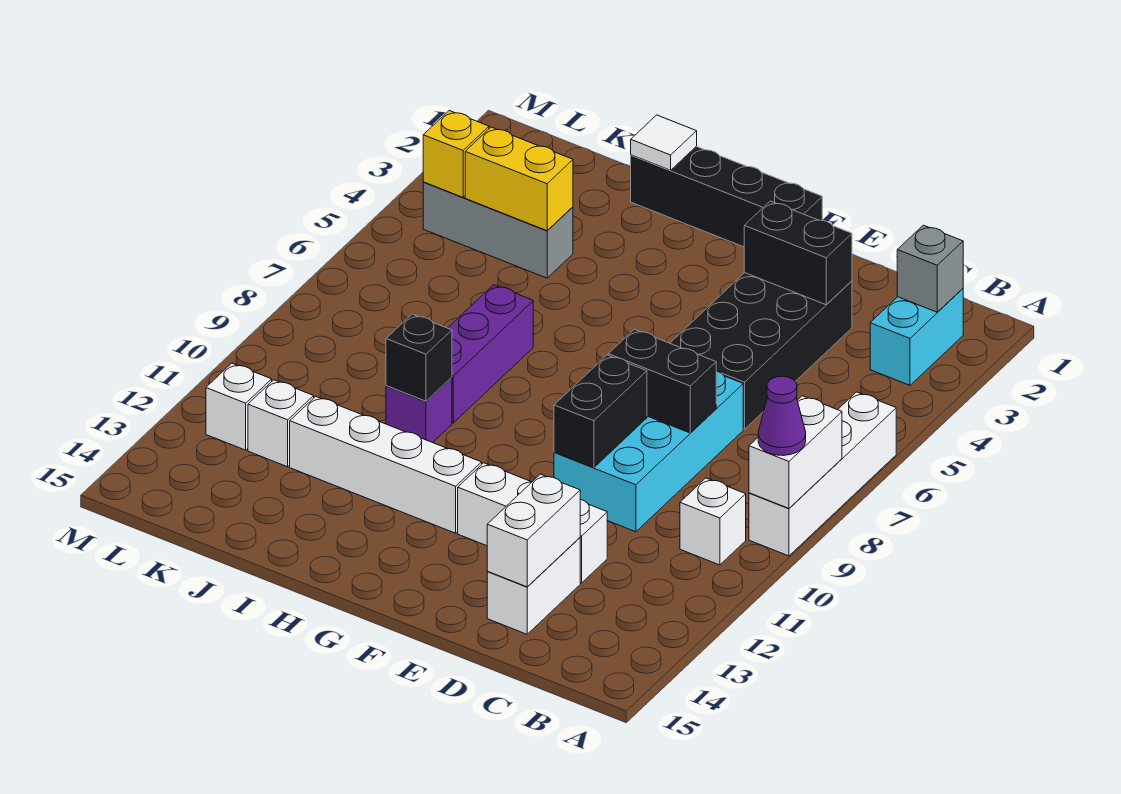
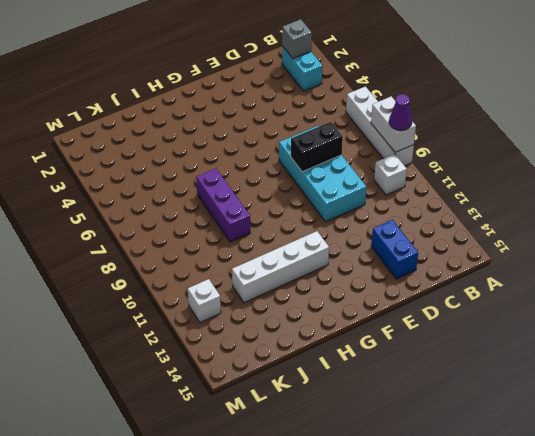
blue brick D13:D14 level 1 -> white brick D13:D14 level 1
none -> black brick D3:E6 level 1
none -> white brick D12:F12 level 1
none -> black brick F1:I1 level 1

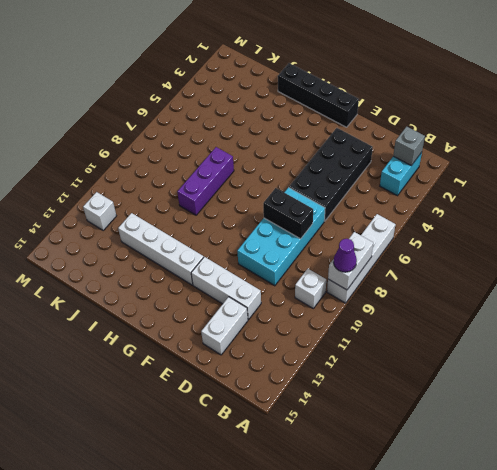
none -> purple brick I10 level 1
none -> grey brick J4:L4 level 1
none -> white brick K12 level 1

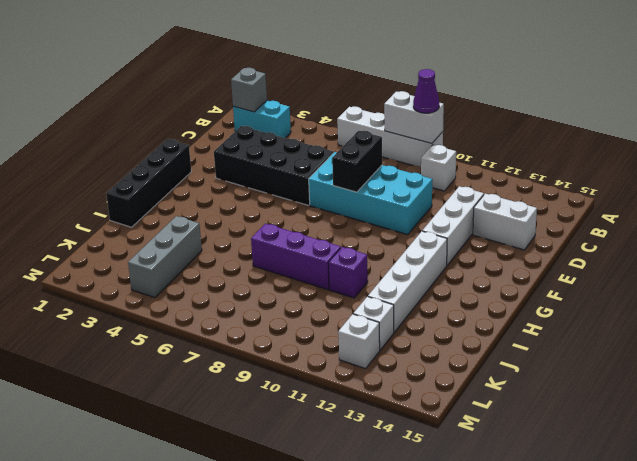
none -> black brick D3:E3 level 2
none -> white brick D13:D14 level 2
none -> black brick E9:E10 level 2

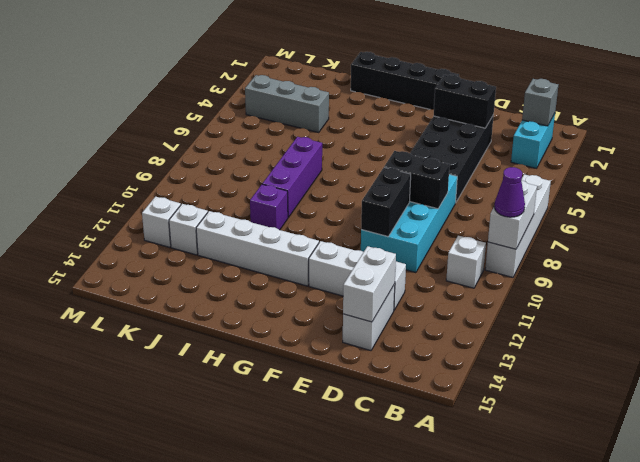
none -> white tile I1 level 2
none -> black brick I10 level 2
none -> yellow brick J4:K4 level 2

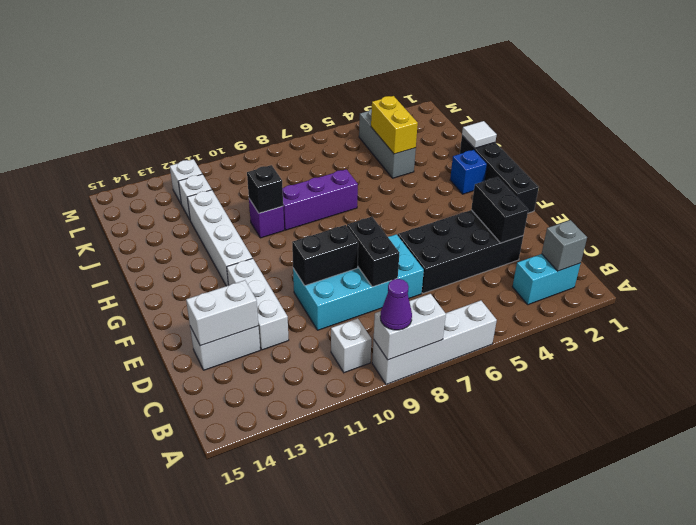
blue brick H2 level 1 -> none
none -> yellow brick L4 level 2

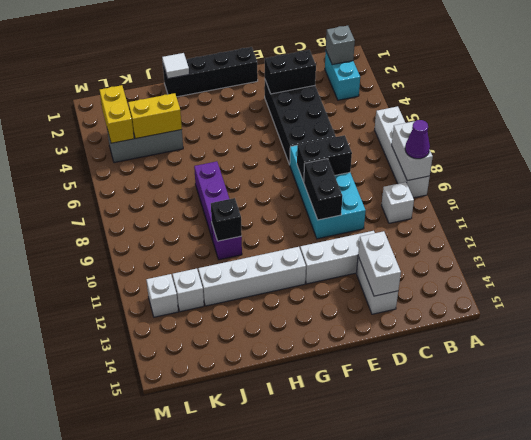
yellow brick L3:L4 level 2 -> yellow brick L4 level 2

